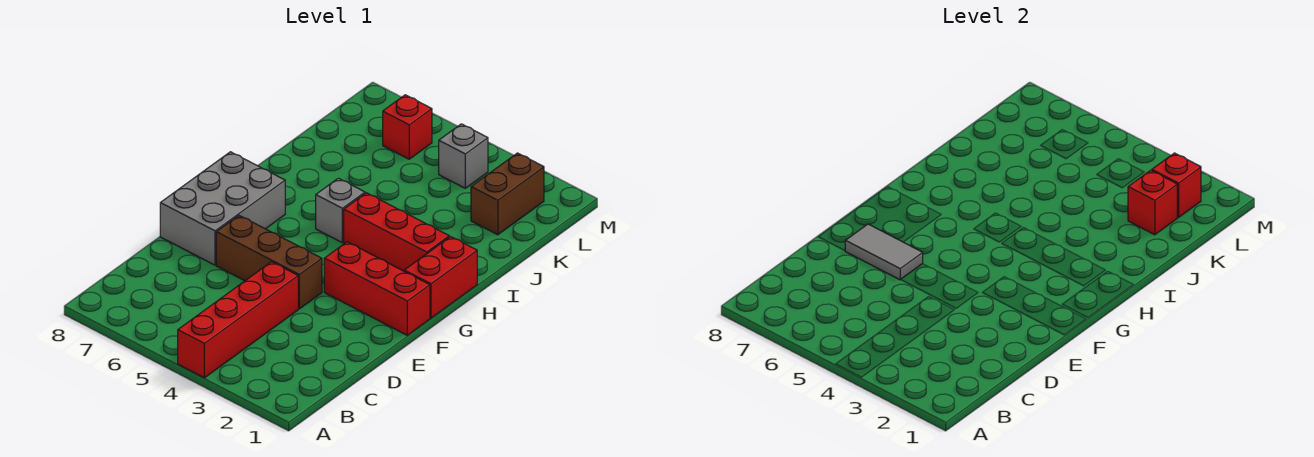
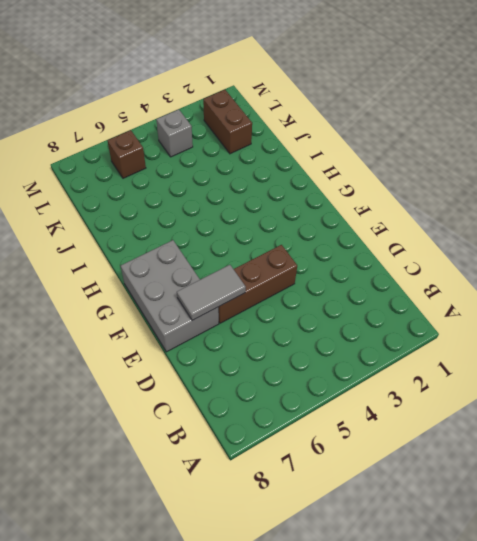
brown brick L6 level 1 -> red brick L6 level 1
none -> red brick A4:D4 level 1
none -> red brick F1:F3 level 1
none -> red brick G1:H1 level 1

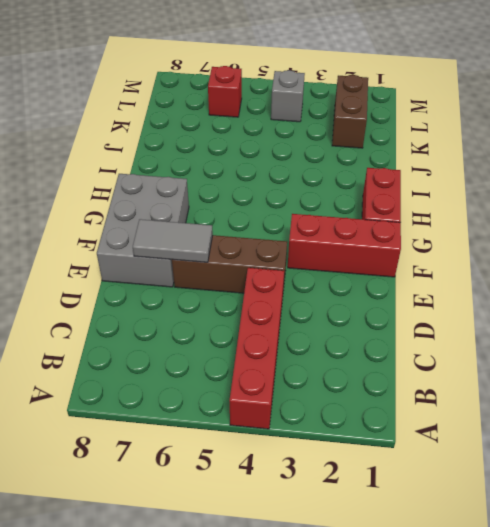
none -> red brick H2:H4 level 1
none -> grey brick H5 level 1
none -> red brick K2 level 2

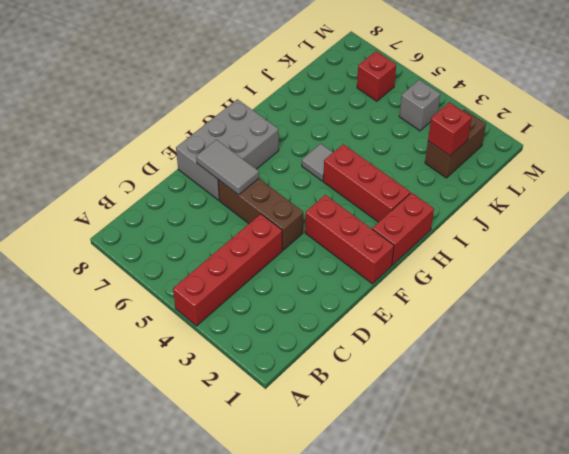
grey tile H5 level 1 -> grey brick H5 level 1
none -> red brick L2 level 2

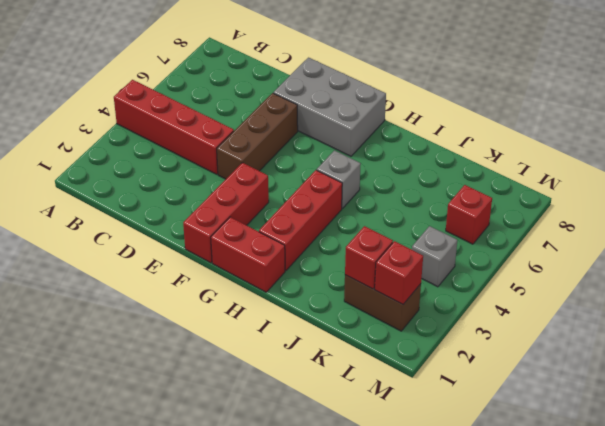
none -> grey tile E6:E7 level 2

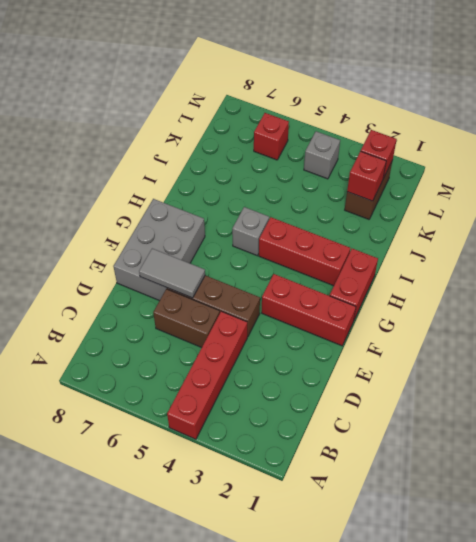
brown brick D5:D6 level 1 -> none

